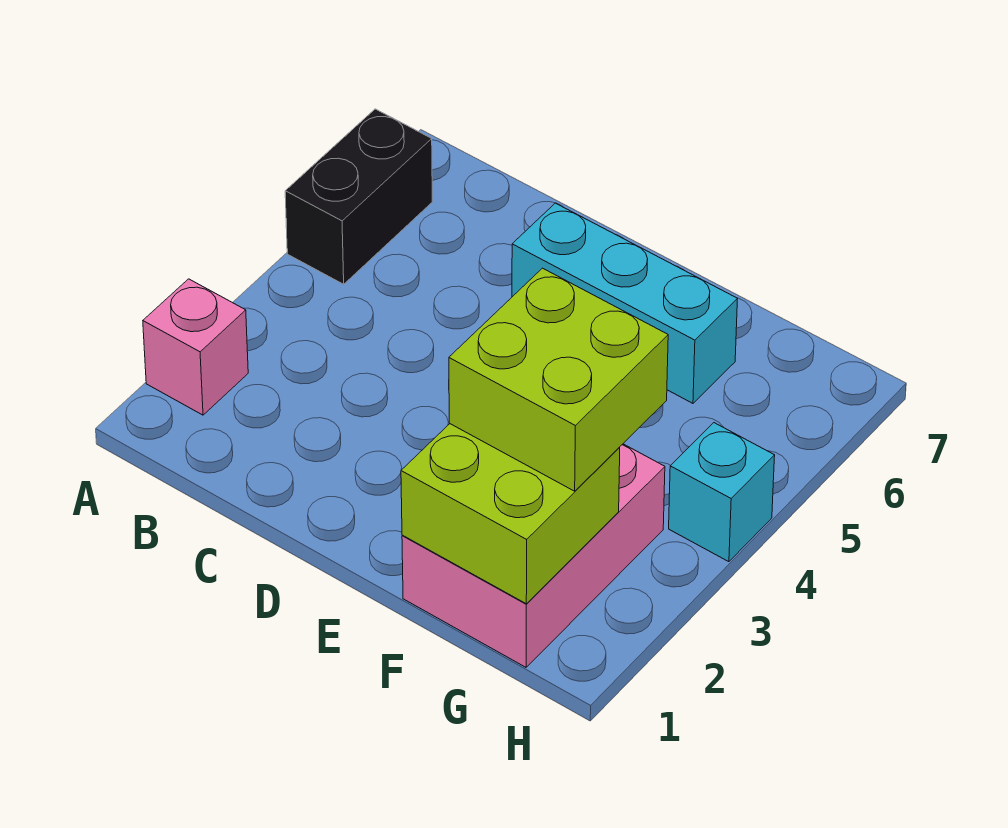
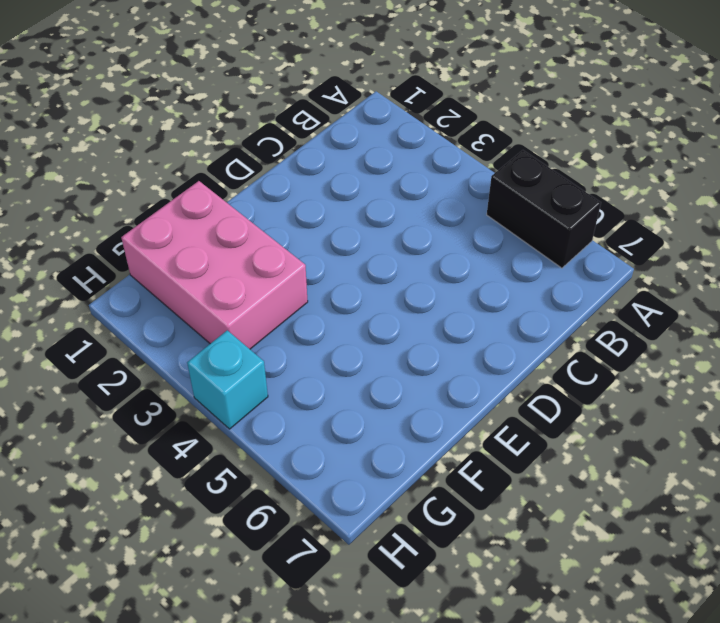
none -> pink brick A2 level 1
none -> cyan brick D6:F6 level 1

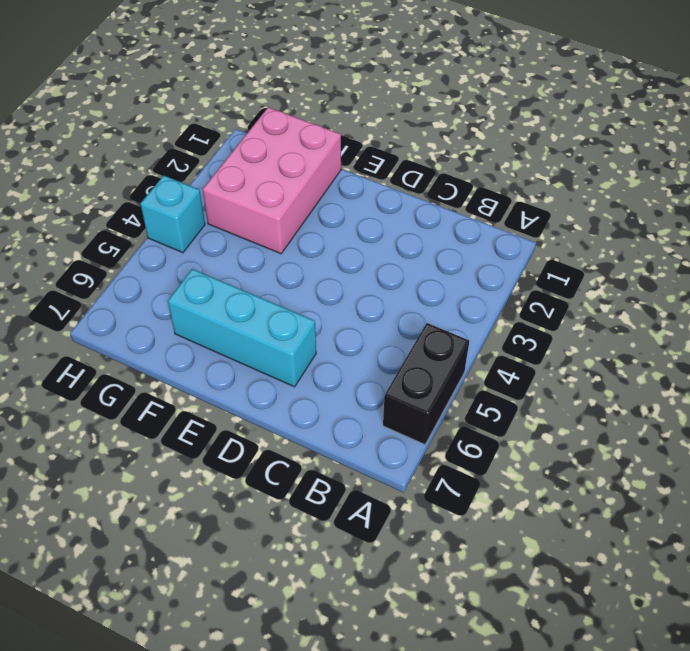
none -> pink brick A2 level 1
none -> lime brick F1:G2 level 2

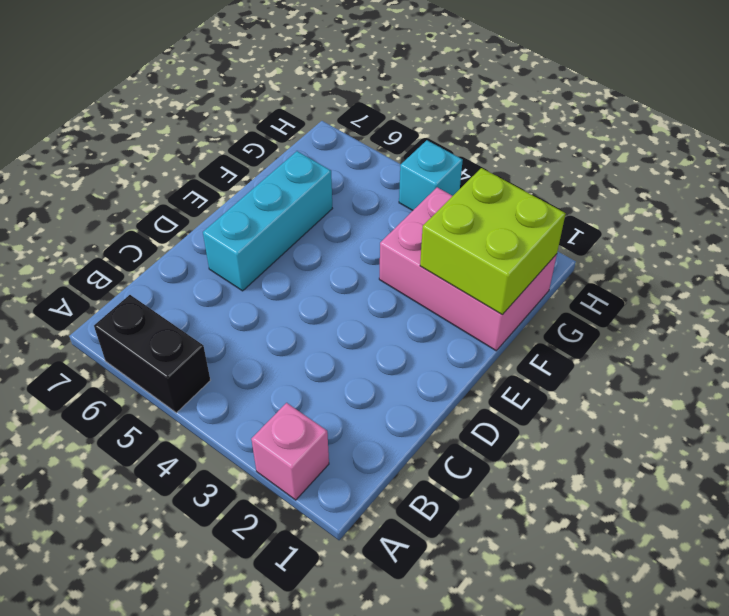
none -> lime brick F2:G3 level 3

